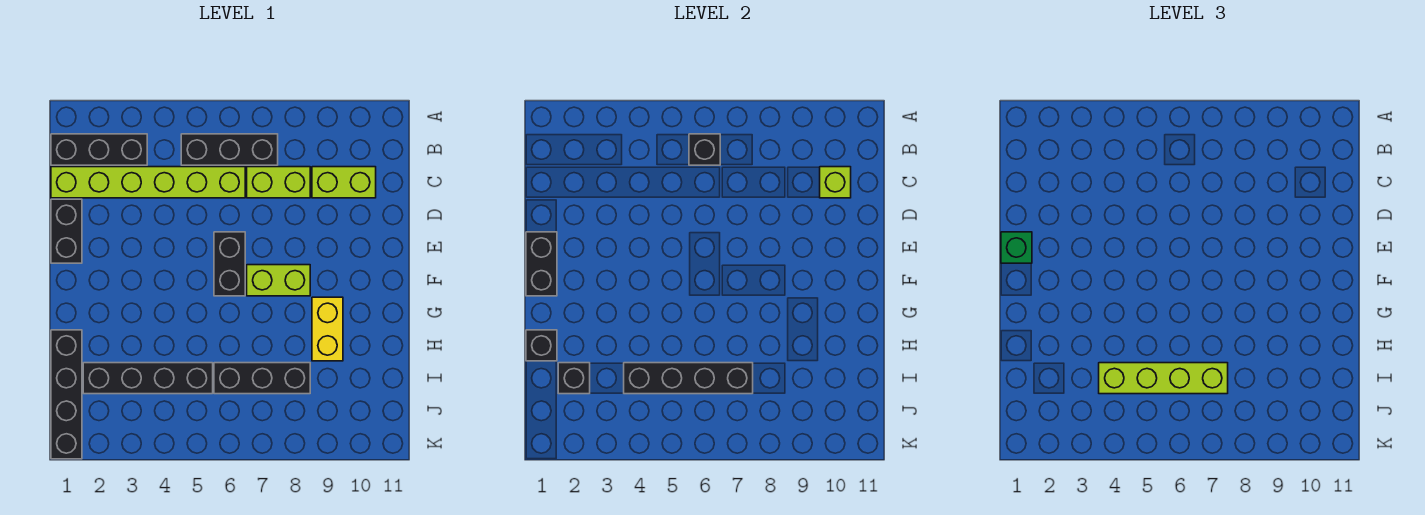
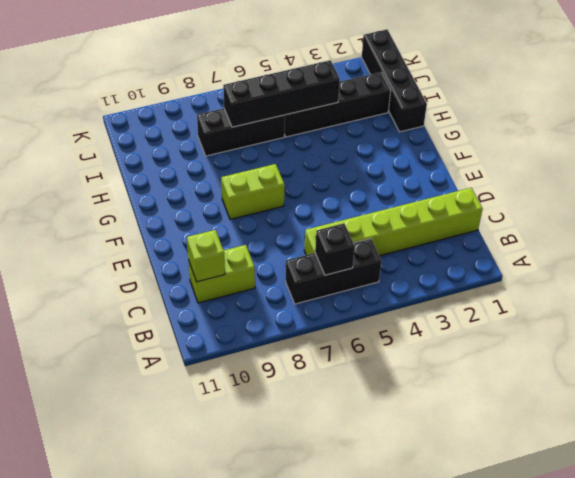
none -> black brick B1:B3 level 1
none -> lime brick C7:C8 level 1
none -> black brick D1:E1 level 1

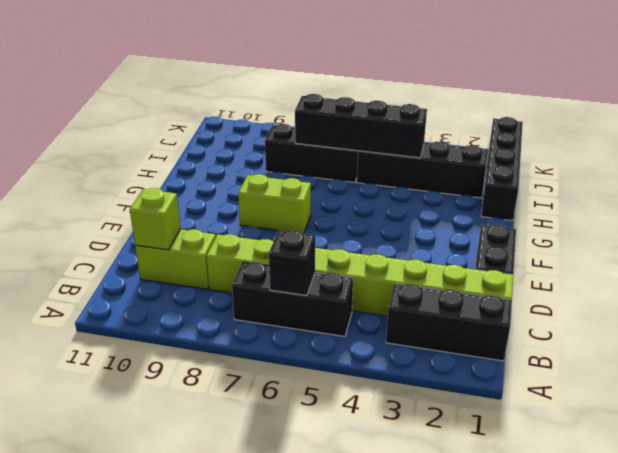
none -> black brick E6:F6 level 1
none -> yellow brick G9:H9 level 1
none -> black brick E1:F1 level 2

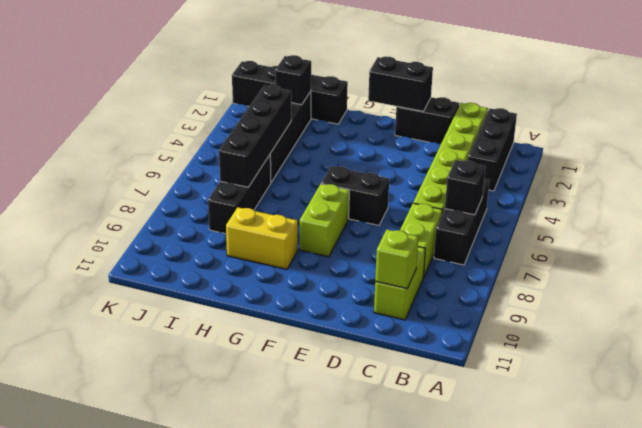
none -> black brick H1 level 2
none -> green brick E1 level 3
none -> lime brick I4:I7 level 3

